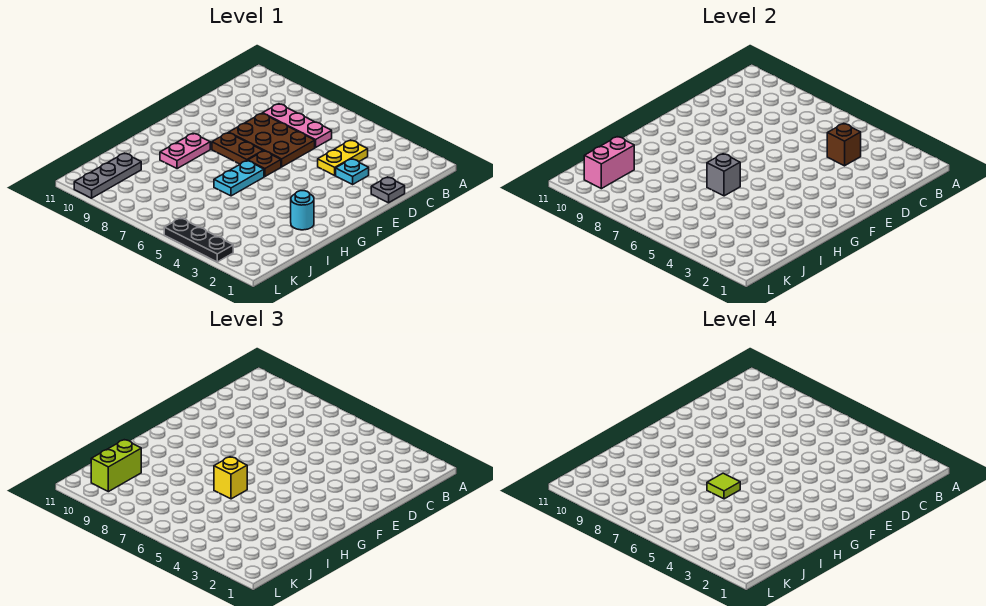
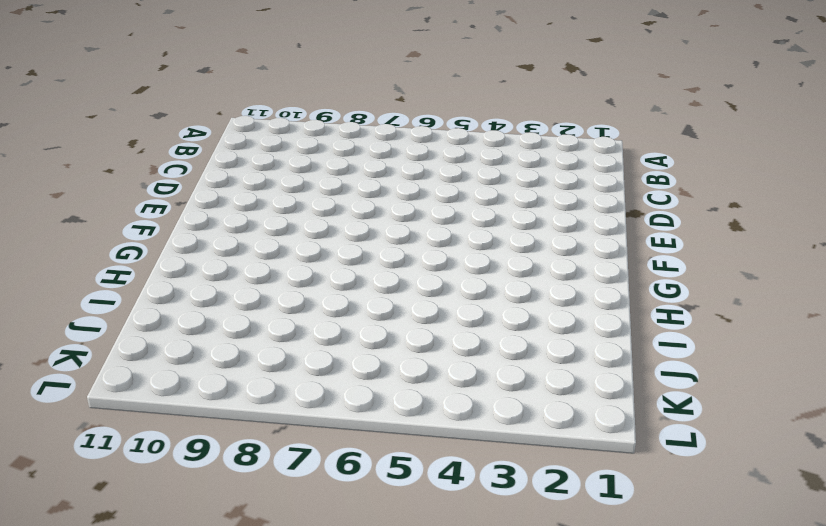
none -> yellow plate C4:D4 level 1
none -> pink plate C6:C8 level 1
none -> grey plate D1 level 1

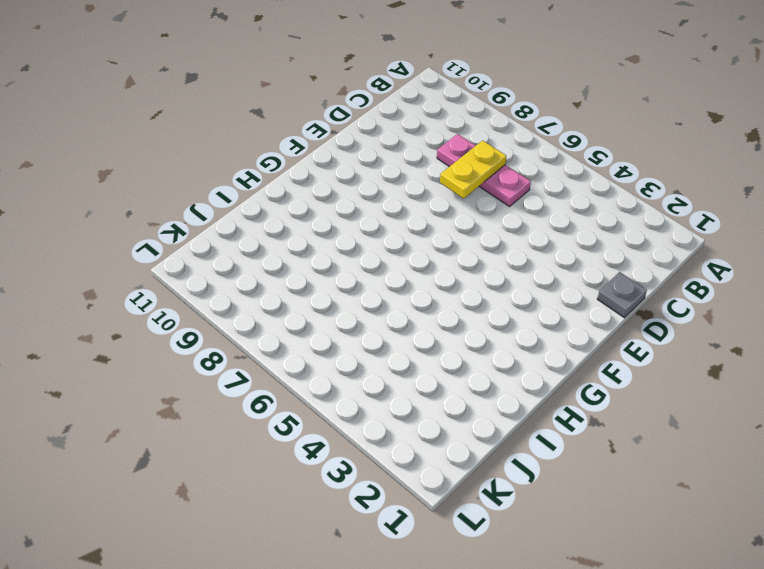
yellow plate C7:D7 level 2 -> yellow plate C4:D4 level 1
none -> cyan plate D3 level 1
none -> brown plate D6:E8 level 1
none -> brown plate F6 level 1

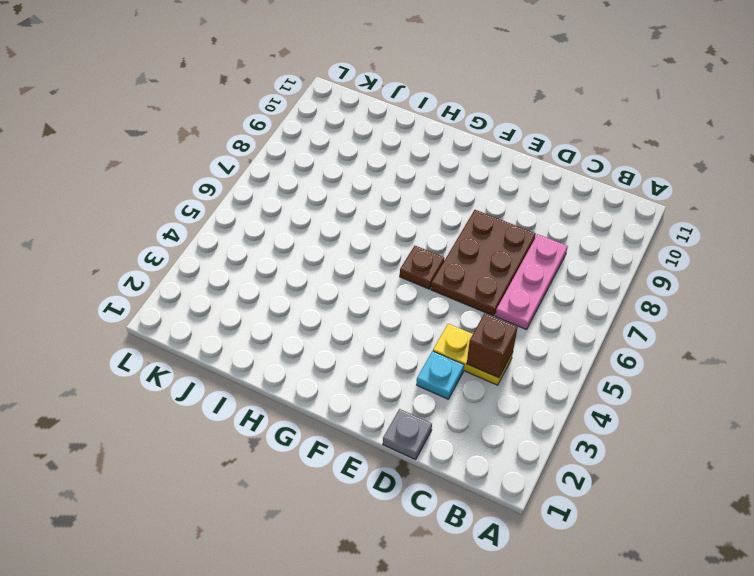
none -> brown plate F7:F8 level 1
none -> cyan plate G6:H6 level 1
none -> pink plate G9:H9 level 1

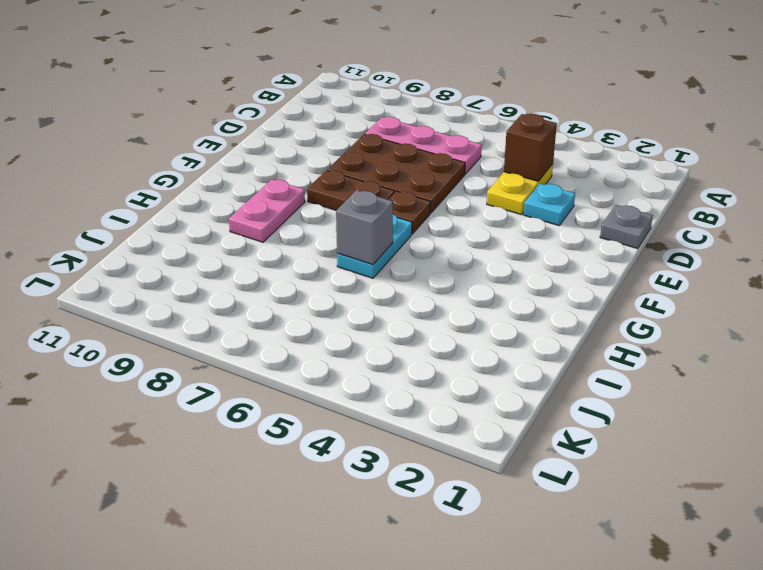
none -> cyan round brick H2 level 1
none -> grey plate J10:L10 level 1
none -> black plate L3:L5 level 1

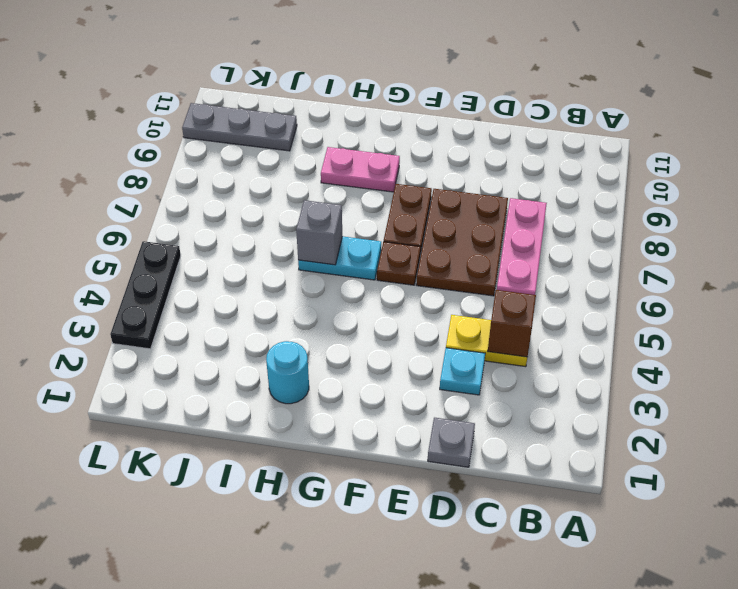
none -> pink brick J10:K10 level 2
none -> yellow brick H6 level 3
none -> lime brick J10:K10 level 3

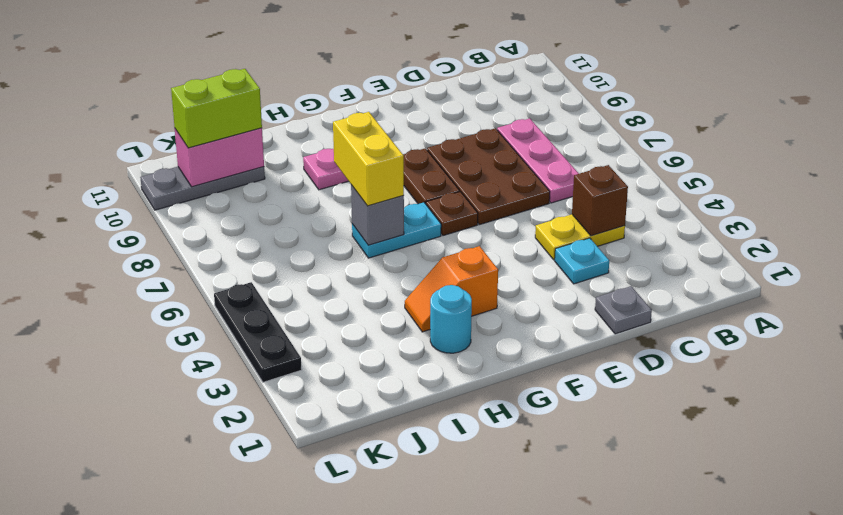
orange slope G3:H3 level 1 top G -> none
yellow brick H6:H7 level 3 -> yellow brick H6 level 3
none -> lime tile H6 level 4

